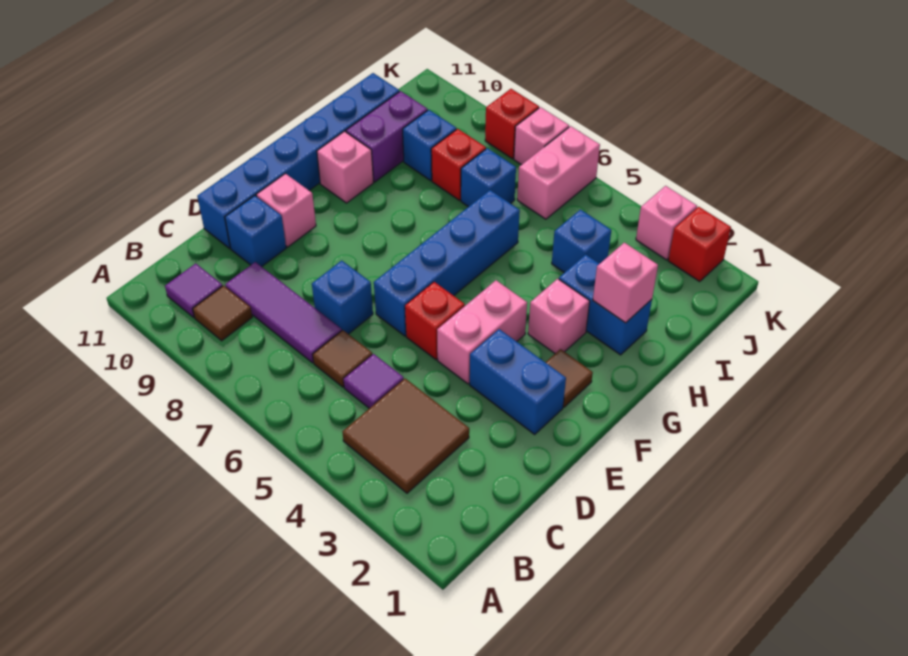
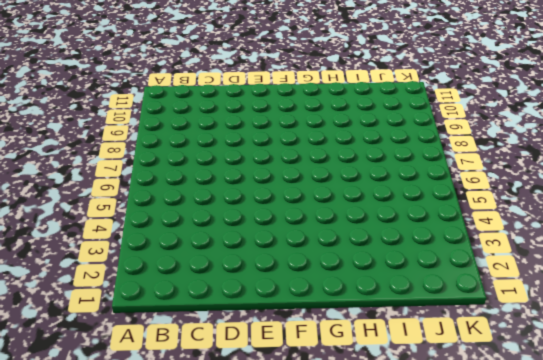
none -> brown tile B3:C4 level 1
none -> brown tile B9 level 1
none -> purple tile B10 level 1

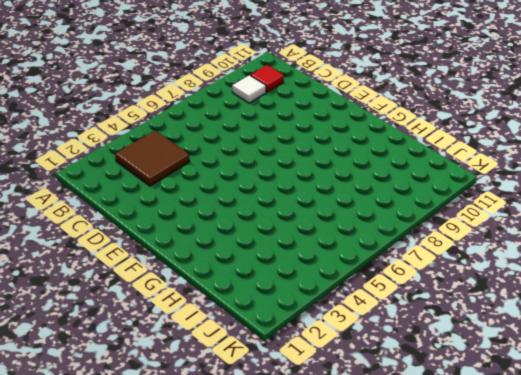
white tile B9 level 1 -> brown tile B9 level 1
red tile B10 level 1 -> purple tile B10 level 1
none -> purple tile C5 level 1
none -> brown tile C6 level 1
none -> purple tile C7:C9 level 1

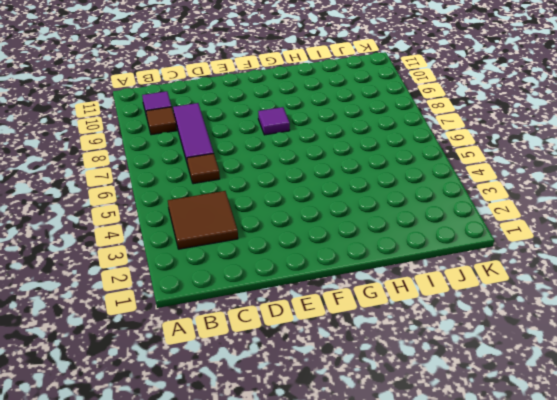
purple tile F8 level 1 -> purple tile C5 level 1
none -> blue brick D7 level 1
none -> blue brick D10 level 1
none -> blue brick D11:I11 level 1

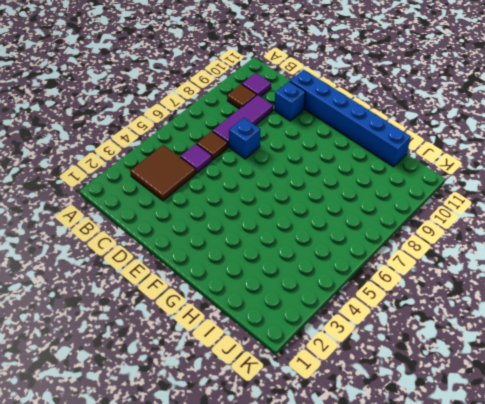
none -> blue brick E2:E3 level 1
none -> pink brick E4:F4 level 1
none -> red brick E5 level 1

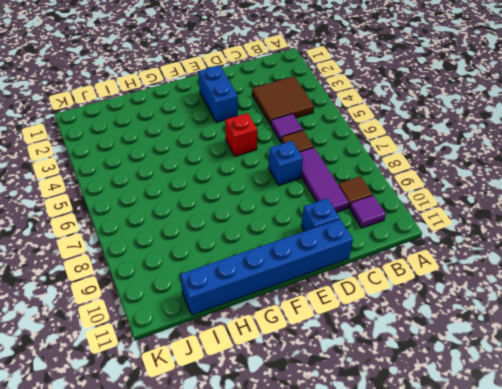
none -> pink brick E4:F4 level 1
none -> blue brick E6:H6 level 1
none -> pink brick E10 level 1

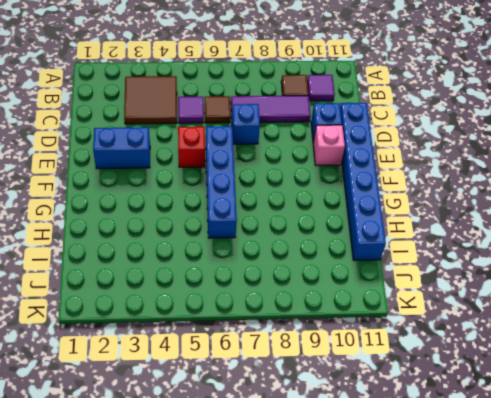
none -> pink brick E4:F4 level 1
none -> brown tile F2 level 1
none -> pink brick G3 level 1

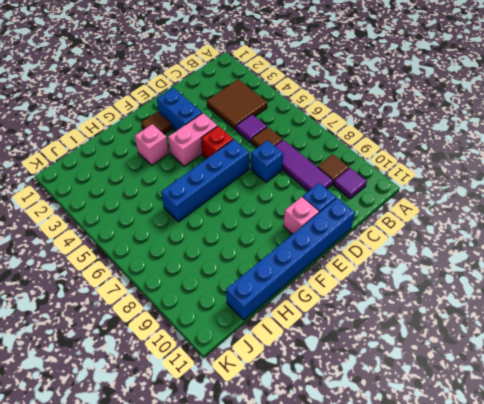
none -> pink brick G10 level 1
none -> blue brick H2:H3 level 1
none -> purple brick H10:I10 level 1

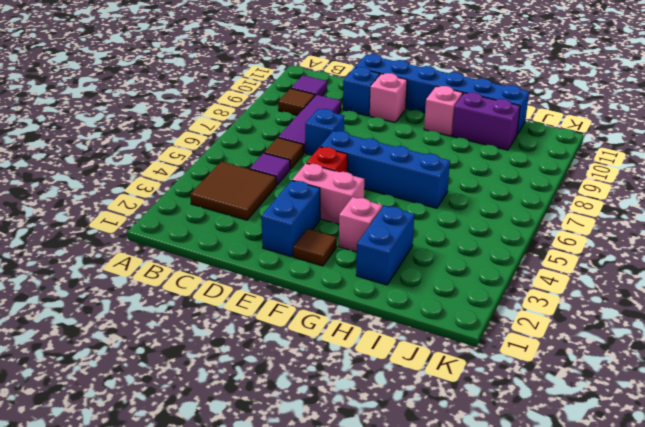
none -> blue brick I4 level 1
none -> blue brick I7 level 1
none -> red brick I8 level 1

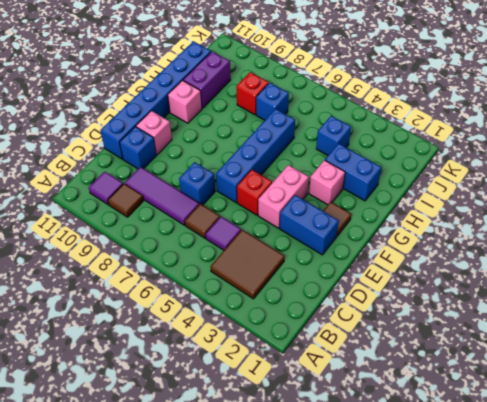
none -> blue brick I9 level 1
none -> pink brick J6:K6 level 1
none -> red brick K2 level 1

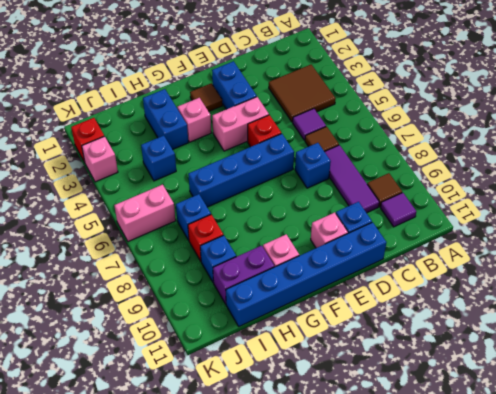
none -> pink brick K7 level 1
none -> red brick K8 level 1
none -> pink brick H2 level 2

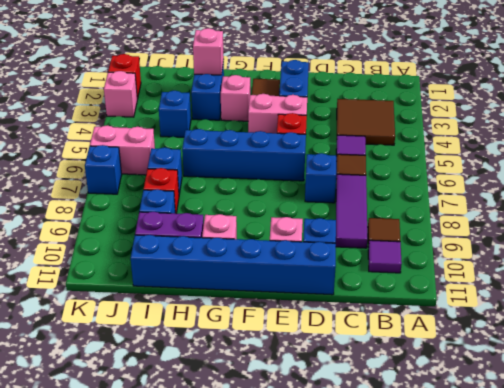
blue brick K7 level 1 -> pink brick K7 level 1
none -> red brick K8 level 1

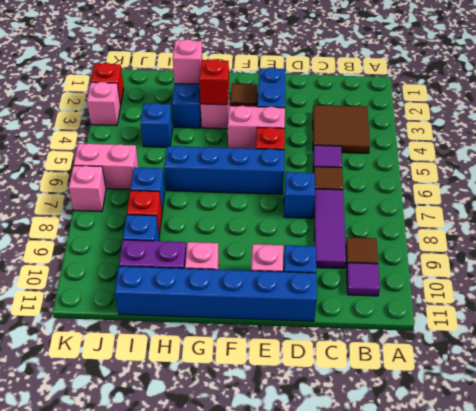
red brick G3 level 2 -> red brick K8 level 1

